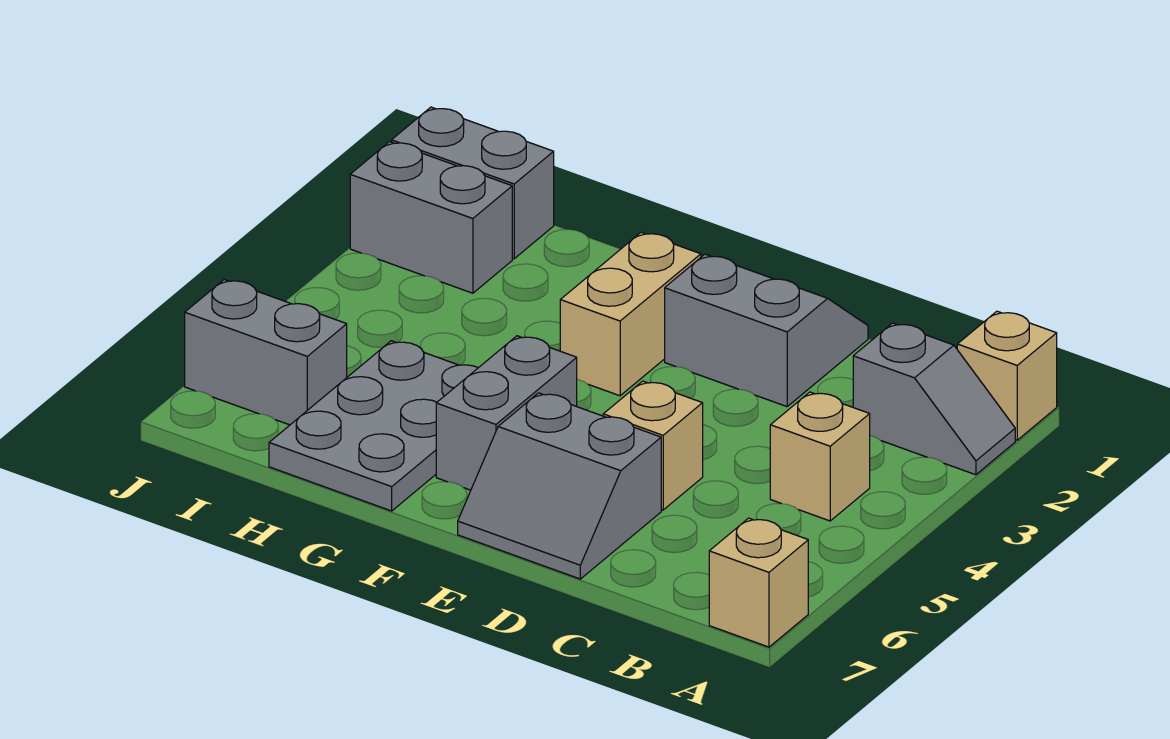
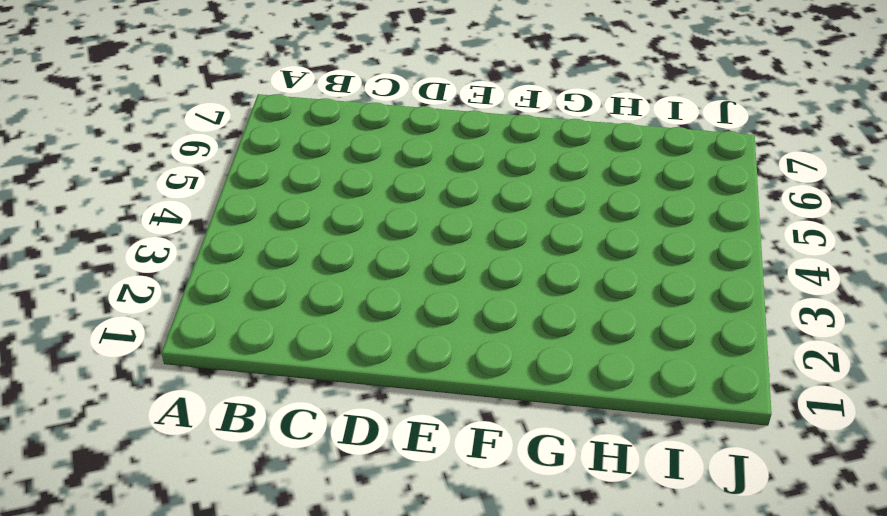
none -> tan brick A1 level 1
none -> grey slope A2:B2 level 1 top B
none -> tan brick A7 level 1

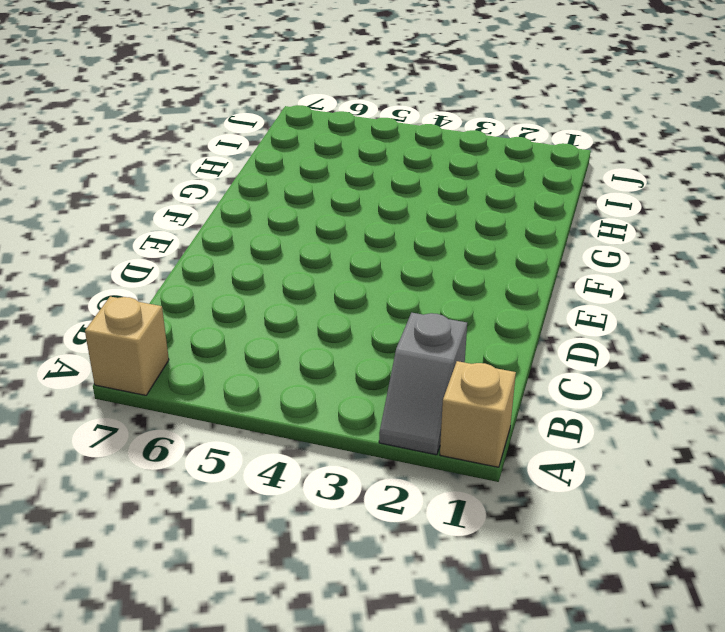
none -> tan brick B4 level 1
none -> grey slope D1:E2 level 1 top 2
none -> tan brick D5 level 1

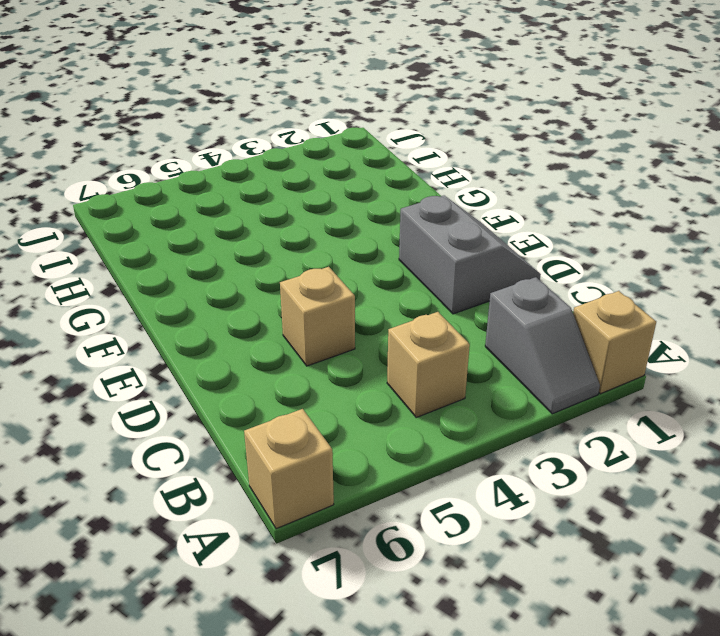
none -> grey slope D6:E7 level 1 top 6
none -> tan brick F2:F3 level 1
none -> grey brick F5:F6 level 1

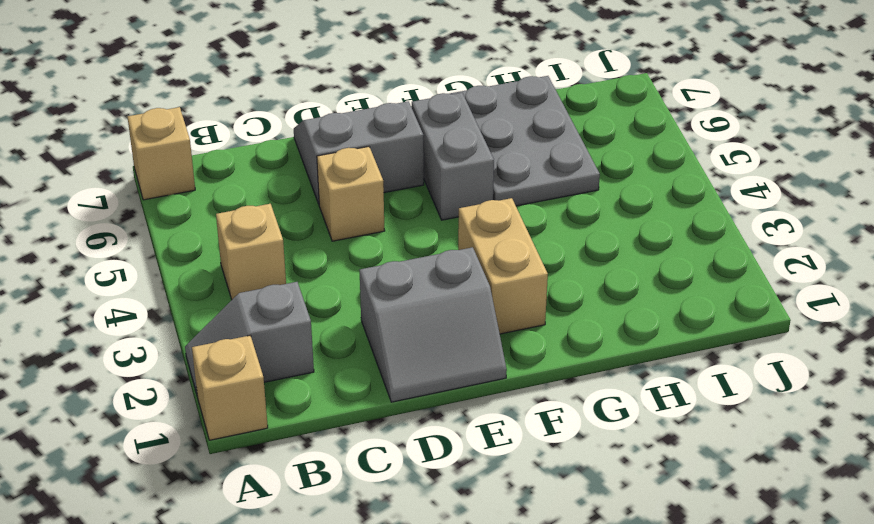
none -> grey brick I1:J1 level 1
none -> grey brick I2:J2 level 1
none -> grey brick I6:J6 level 1

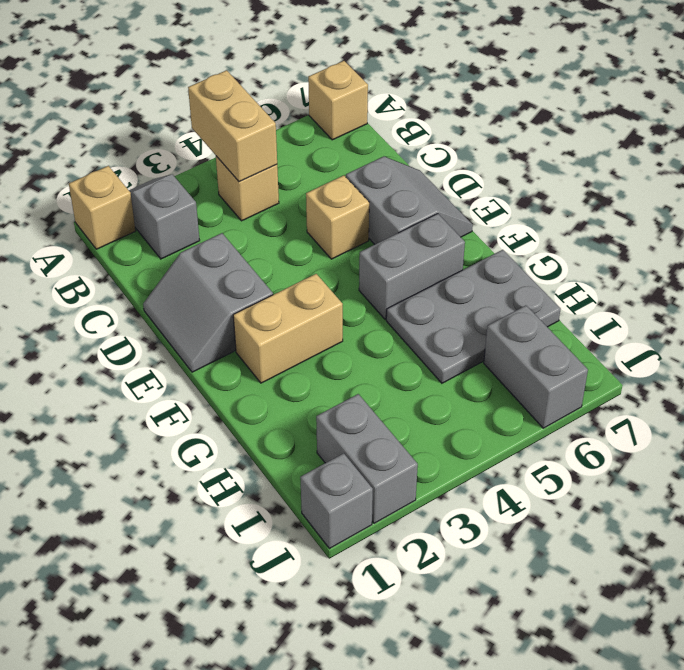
tan brick A4:B4 level 2 -> none
grey brick J1 level 1 -> grey brick I1:J1 level 1

